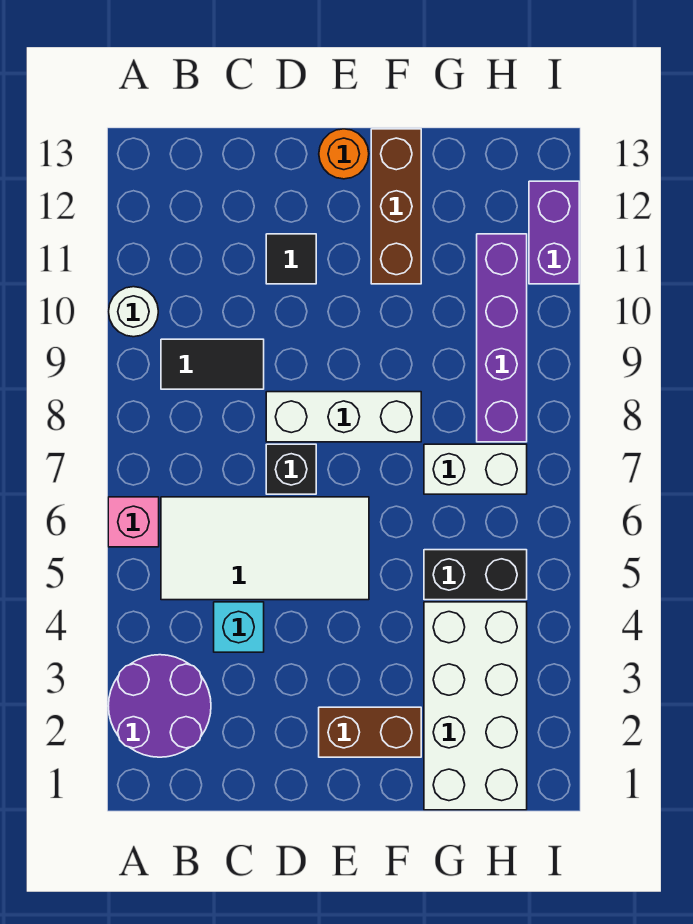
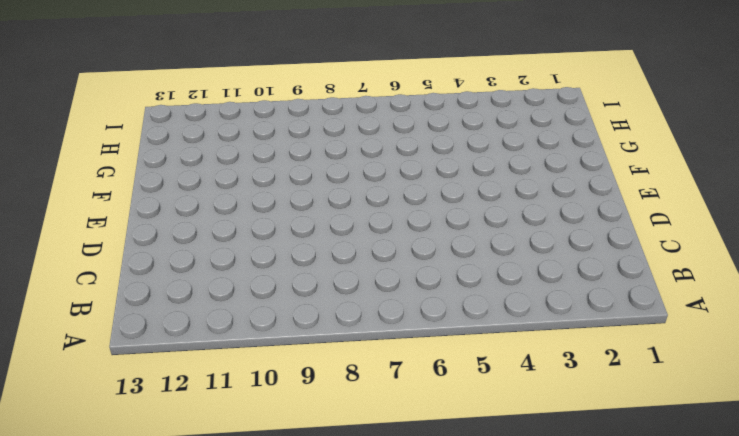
none -> purple round brick A2:B3 level 1
none -> pink brick A6 level 1
none -> white round brick A10 level 1

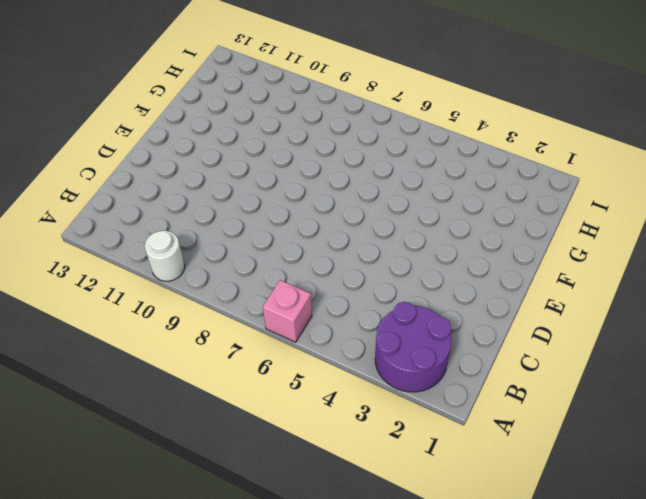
none -> white tile B5:E6 level 1
none -> black tile B9:C9 level 1
none -> cyan brick C4 level 1

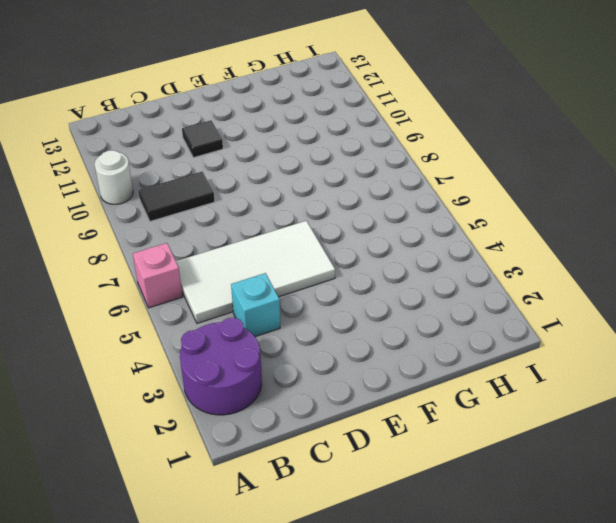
none -> black brick D7 level 1
none -> white brick D8:F8 level 1
none -> brown brick E2:F2 level 1

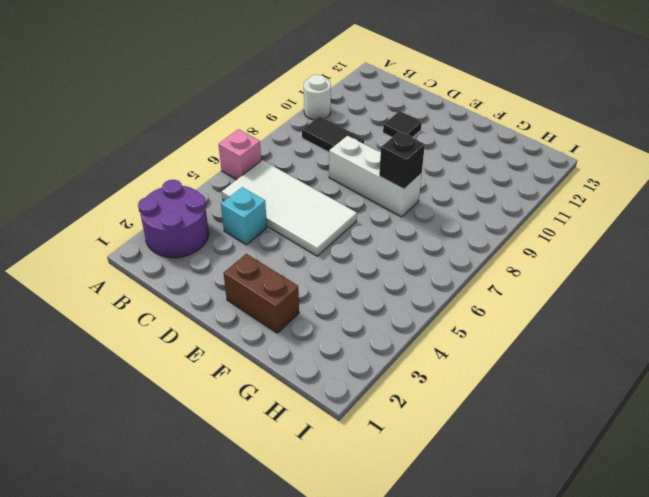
black brick F8 level 2 -> black brick D7 level 1
none -> orange round brick E13 level 1
none -> brown brick F11:F13 level 1
none -> white brick G1:H4 level 1

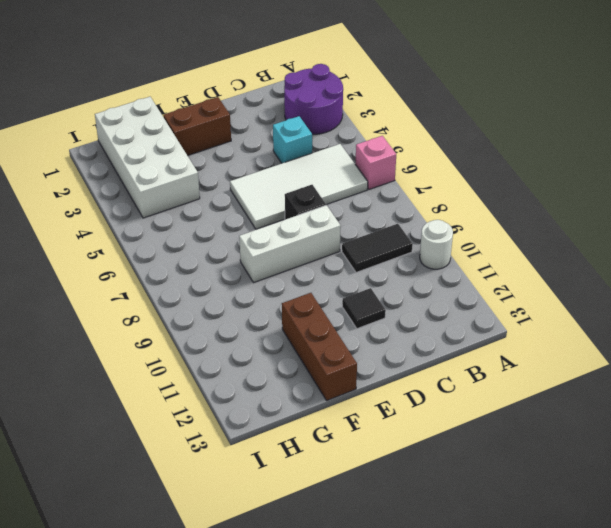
none -> orange round brick E13 level 1
none -> black brick G5:H5 level 1
none -> white brick G7:H7 level 1

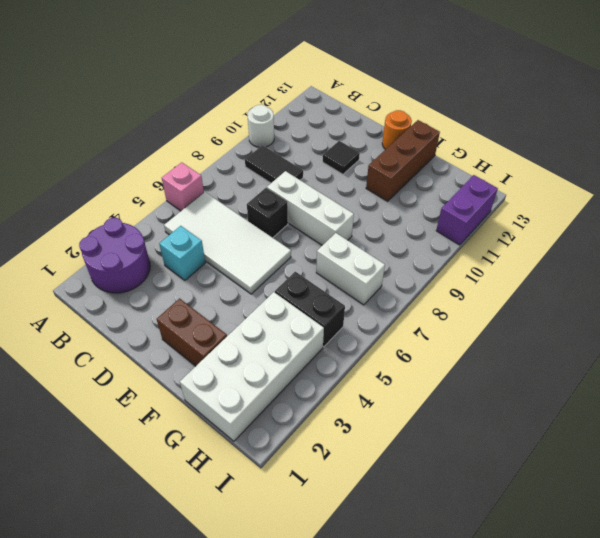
none -> purple brick H8:H11 level 1

